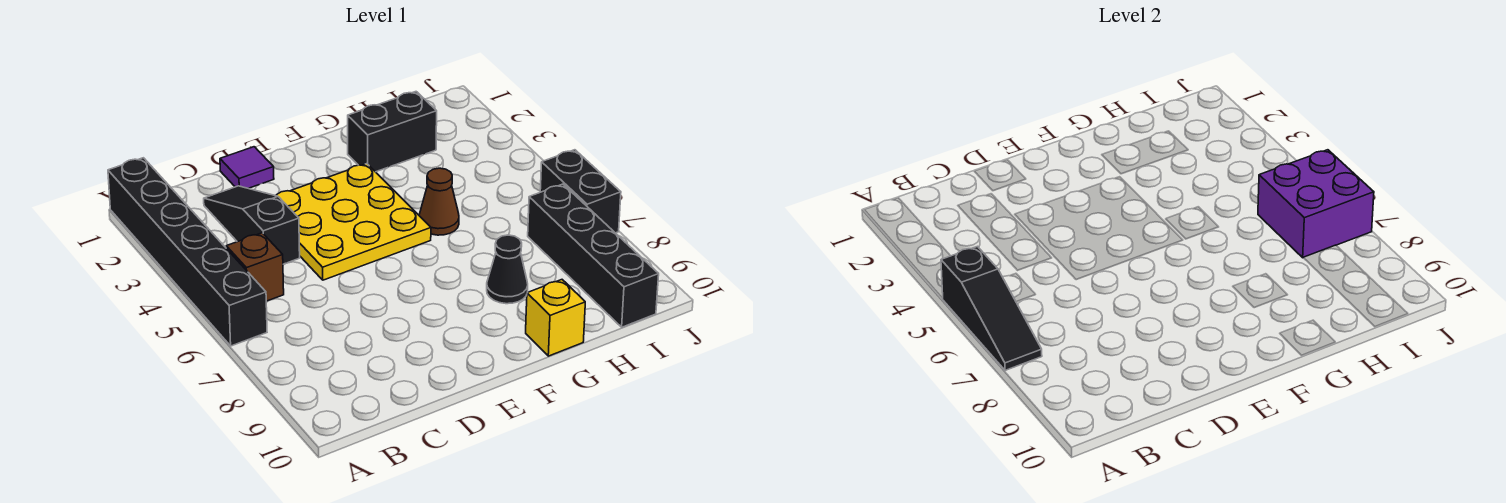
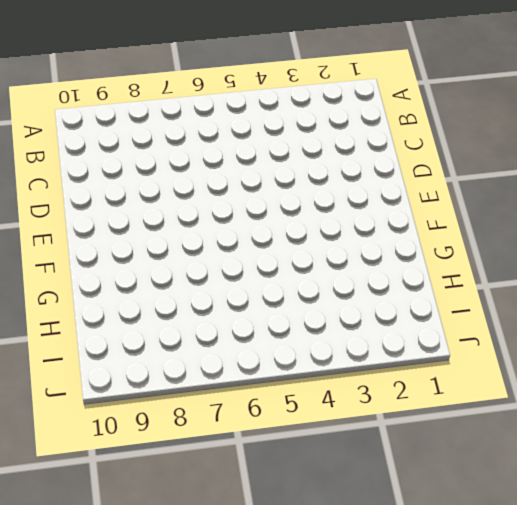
none -> black brick A1:A6 level 1
none -> brown brick B5 level 1
none -> black slope C2:C4 level 1 top 4

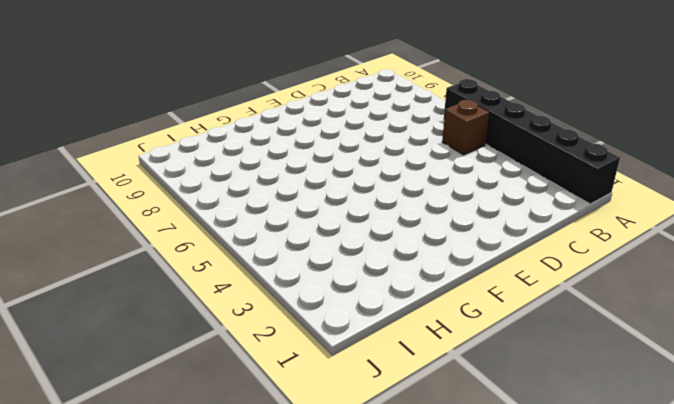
none -> black slope C2:C4 level 1 top 4
none -> purple tile D1 level 1
none -> yellow plate D3:F5 level 1

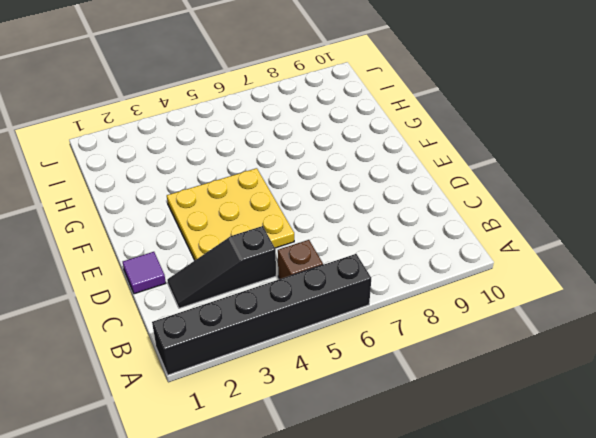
none -> black brick G2:H2 level 1
none -> brown cone G5 level 1
none -> black cone G8 level 1

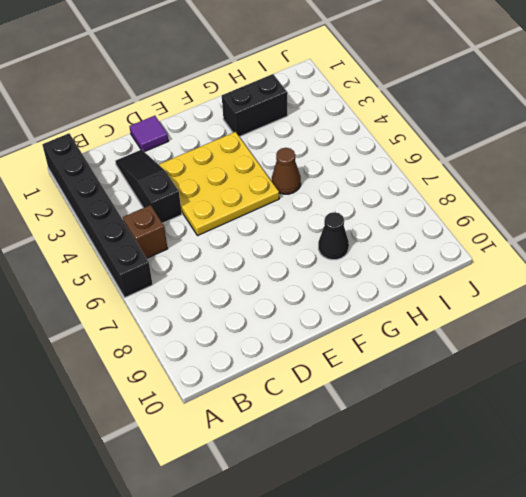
none -> yellow brick G10 level 1
none -> black brick I7:I10 level 1
none -> black brick J6:J7 level 1

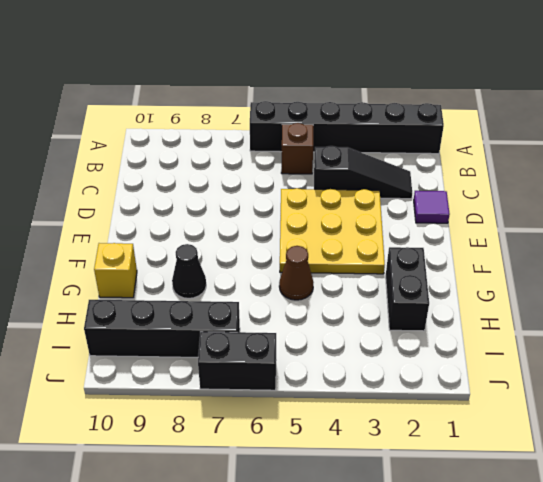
none -> black slope A5:A7 level 2 top 5
none -> purple brick I6:J7 level 2

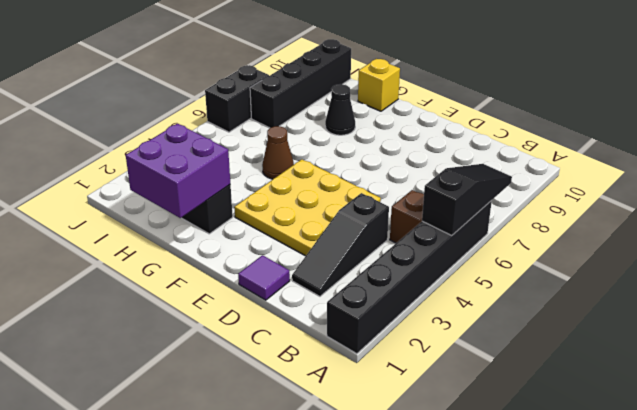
purple brick G1:H2 level 2 -> purple brick I6:J7 level 2

